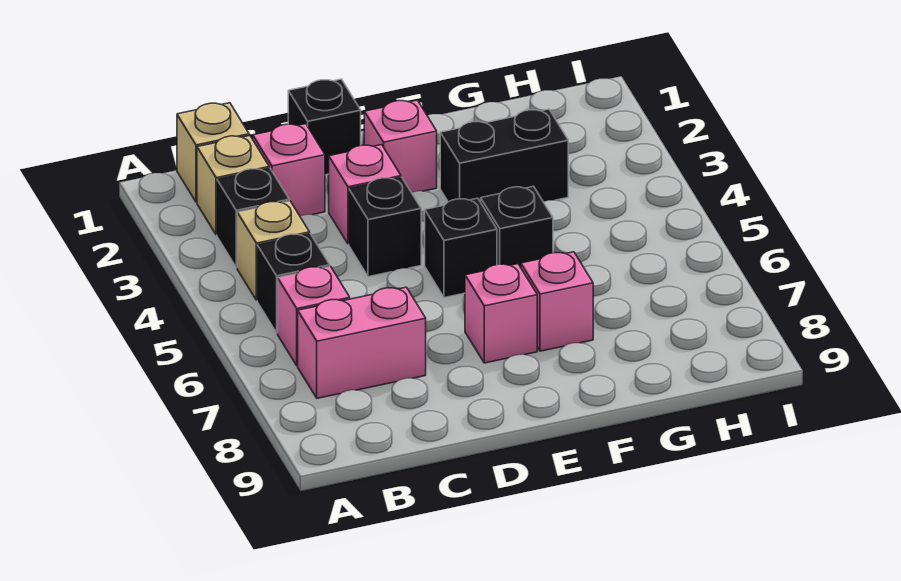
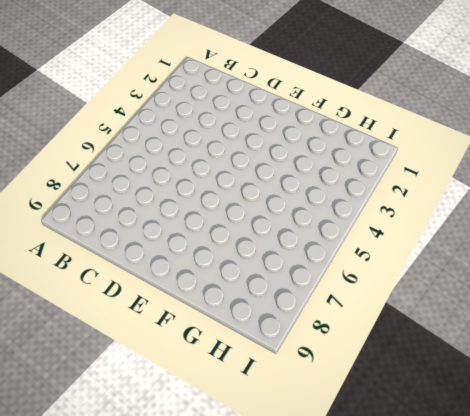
none -> tan brick B1 level 1
none -> tan brick B2 level 1
none -> black brick B3 level 1

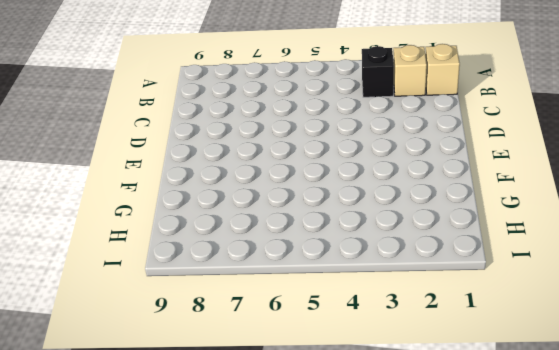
none -> tan brick B4 level 1
none -> black brick B5 level 1
none -> pink brick B6 level 1

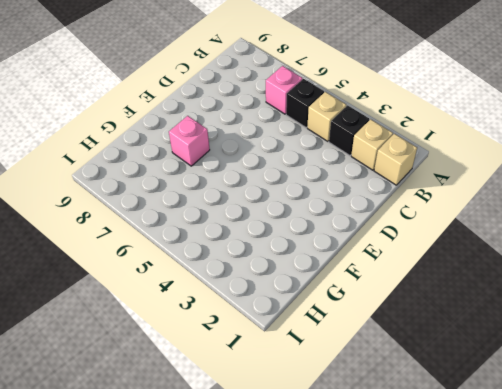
none -> pink brick B7:C7 level 1
none -> pink brick C2 level 1
none -> black brick D1 level 1

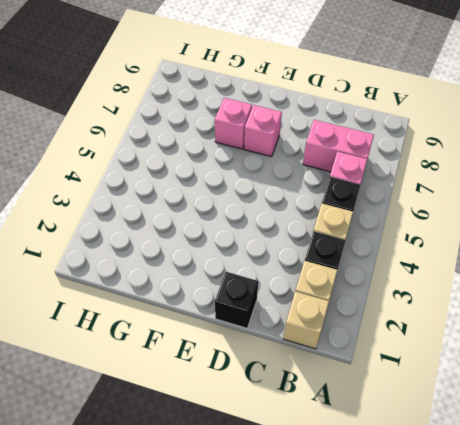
none -> pink brick C2 level 1
none -> pink brick D3 level 1
none -> black brick D4 level 1

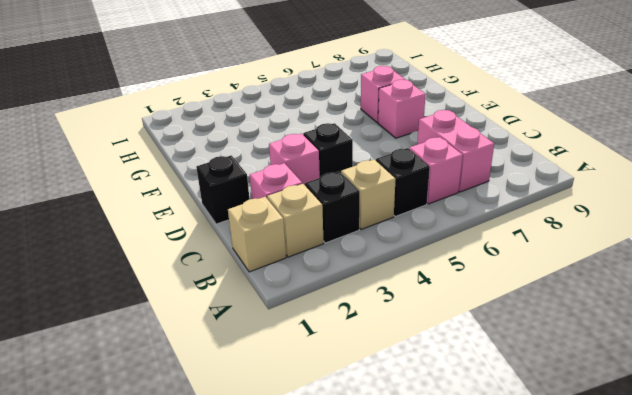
none -> pink brick E2 level 1
none -> black brick E5 level 1
none -> black brick F3:G3 level 1

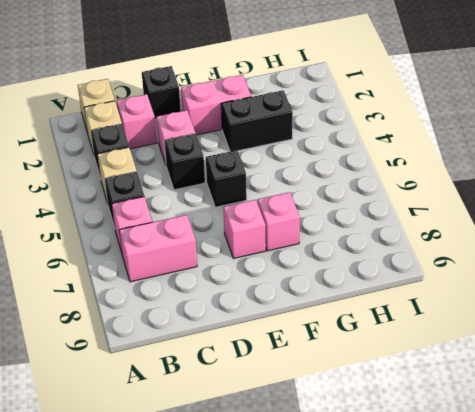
pink brick E2:F2 level 1 -> pink brick E2 level 1
none -> black brick F5 level 1

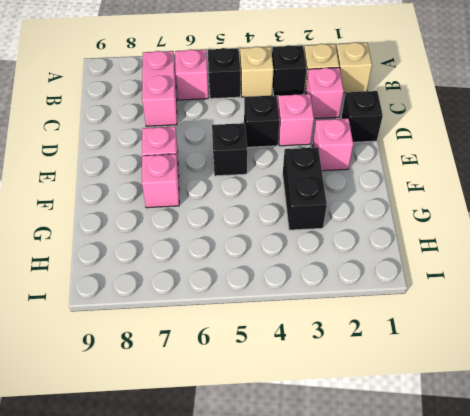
none -> black brick F5 level 1

